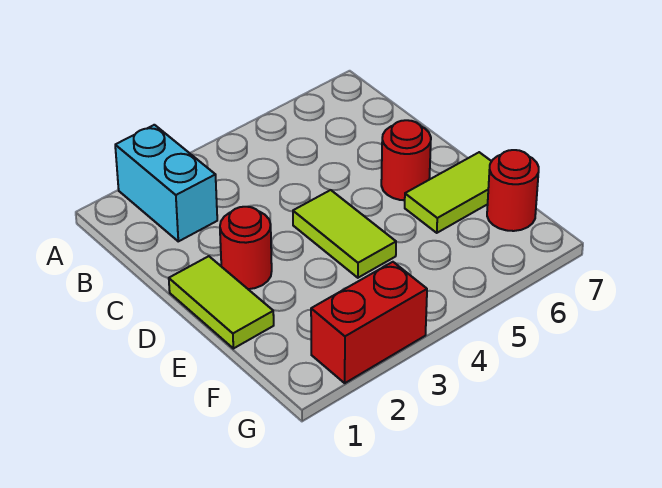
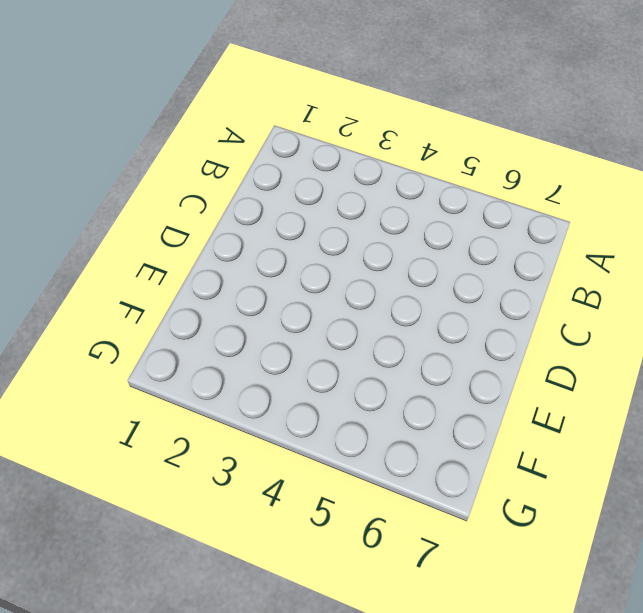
none -> cyan brick A2:B2 level 1
none -> lime tile D1:E1 level 1

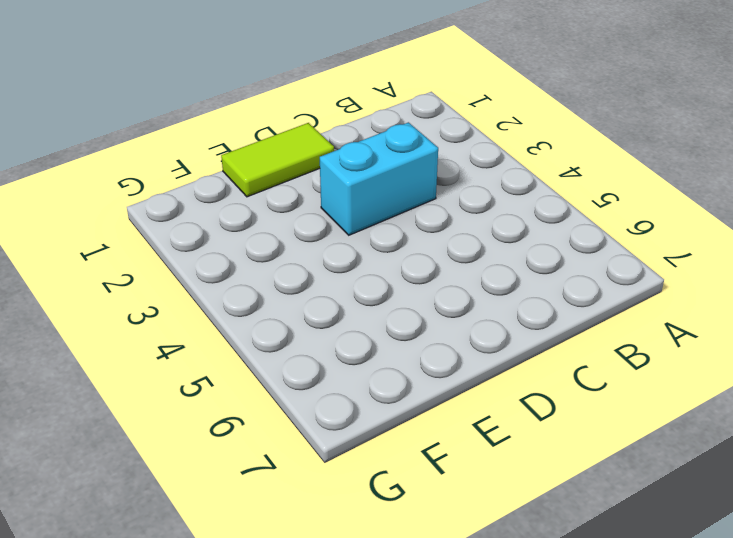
cyan brick C3:D3 level 1 -> cyan brick A2:B2 level 1
none -> red round brick D2 level 1
none -> lime tile D4:E4 level 1

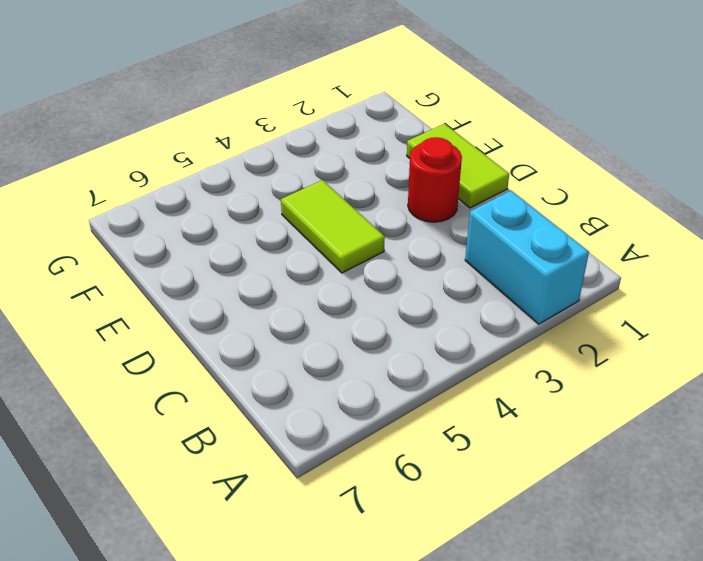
none -> red round brick D6 level 1
none -> lime tile E6:E7 level 1

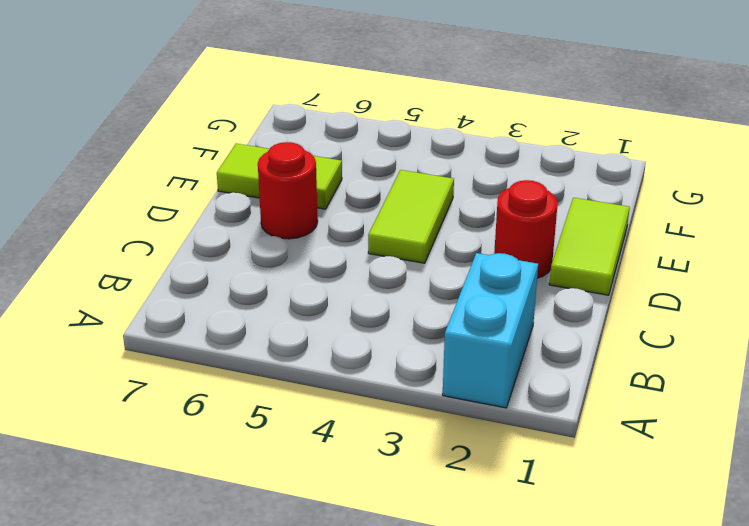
none -> red round brick F7 level 1
none -> red brick G2:G3 level 1

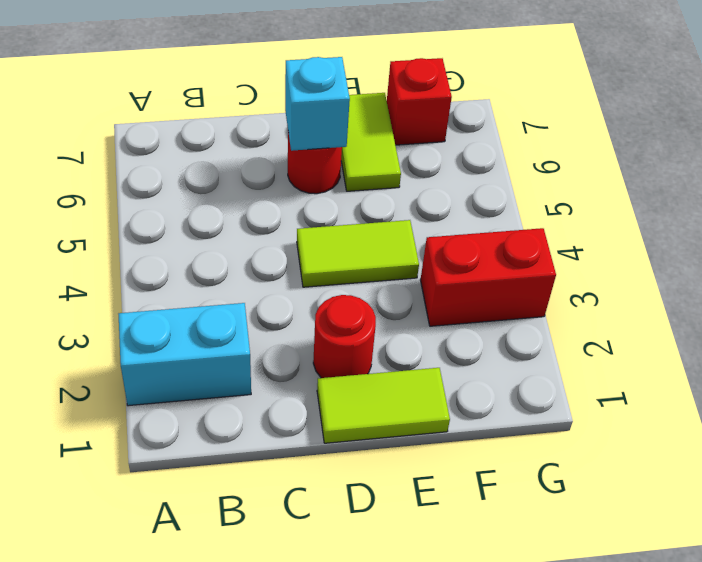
cyan brick D6 level 2 -> none
red brick F3:G3 level 1 -> red brick G2:G3 level 1
red brick F7 level 1 -> red round brick F7 level 1

